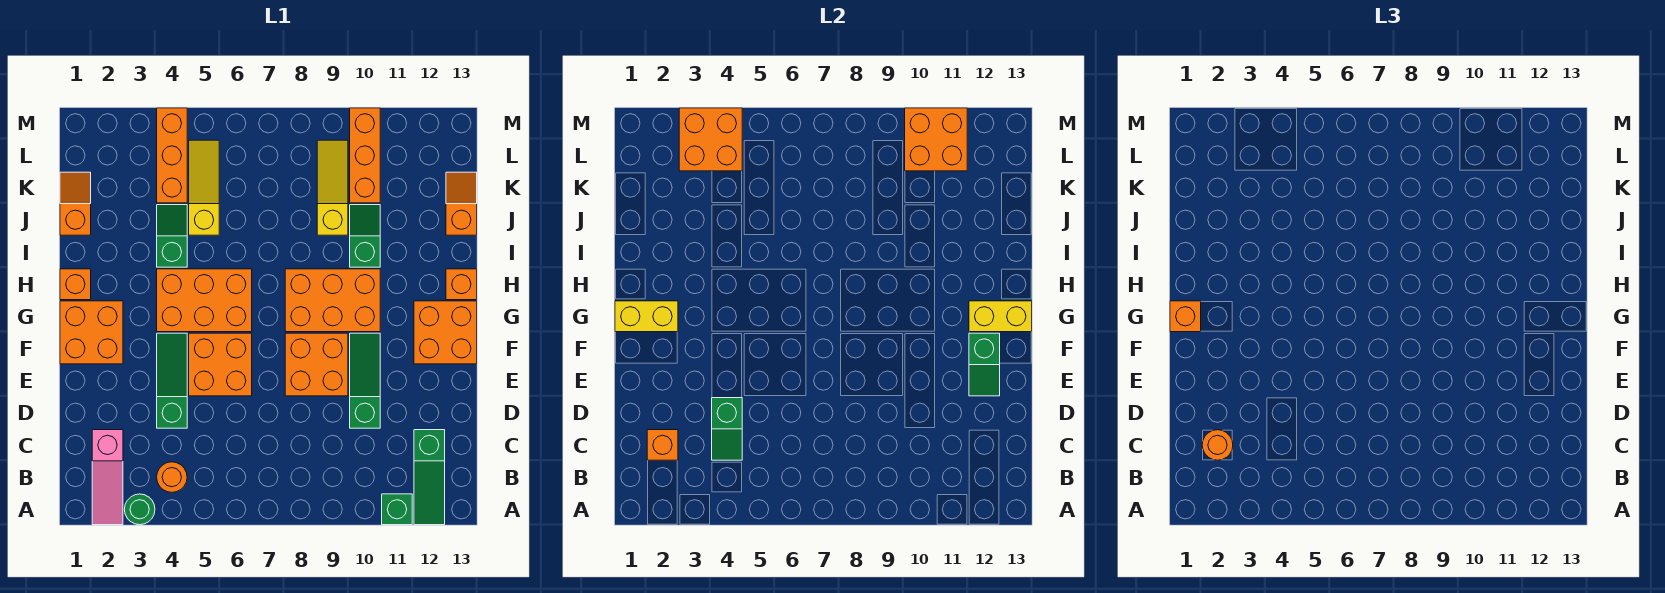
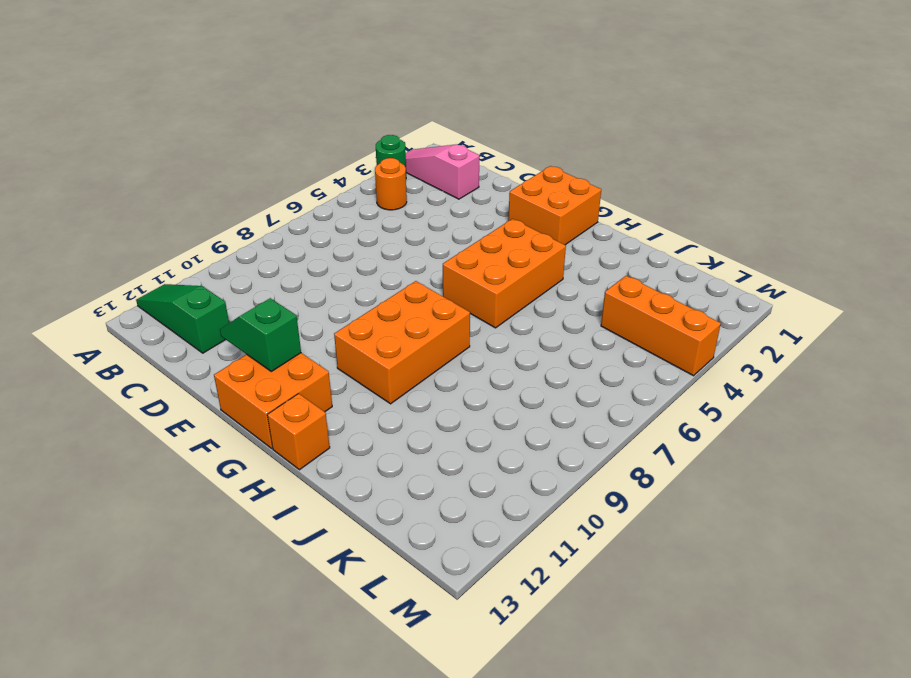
none -> green brick A11 level 1
none -> green slope D4:F4 level 1 top D
none -> green slope D10:F10 level 1 top D
none -> orange brick E5:F6 level 1

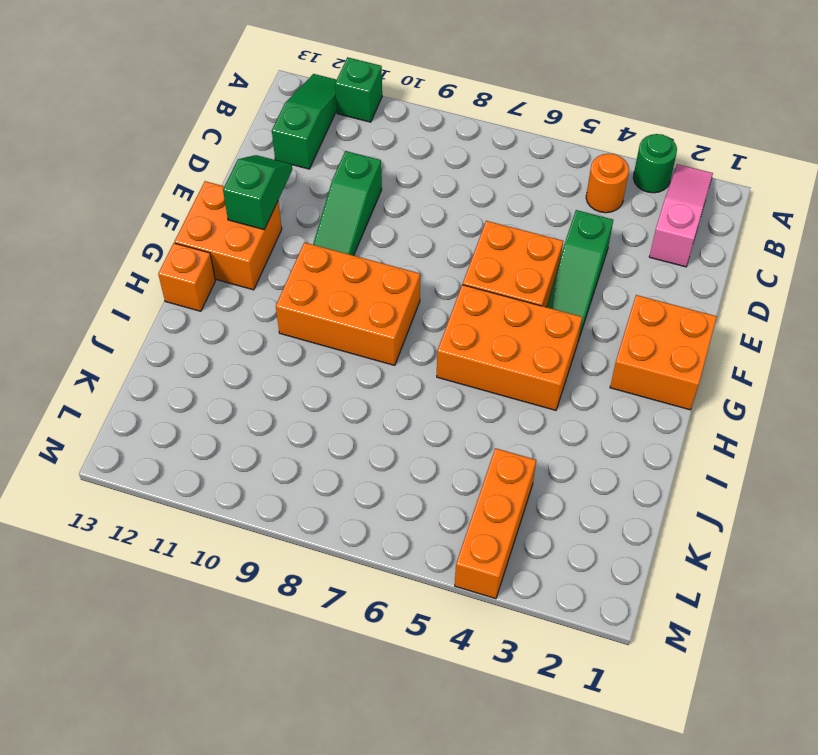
none -> orange brick E8:F9 level 1
none -> orange brick H1 level 1
none -> green slope I4:J4 level 1 top I
none -> green slope I10:J10 level 1 top I

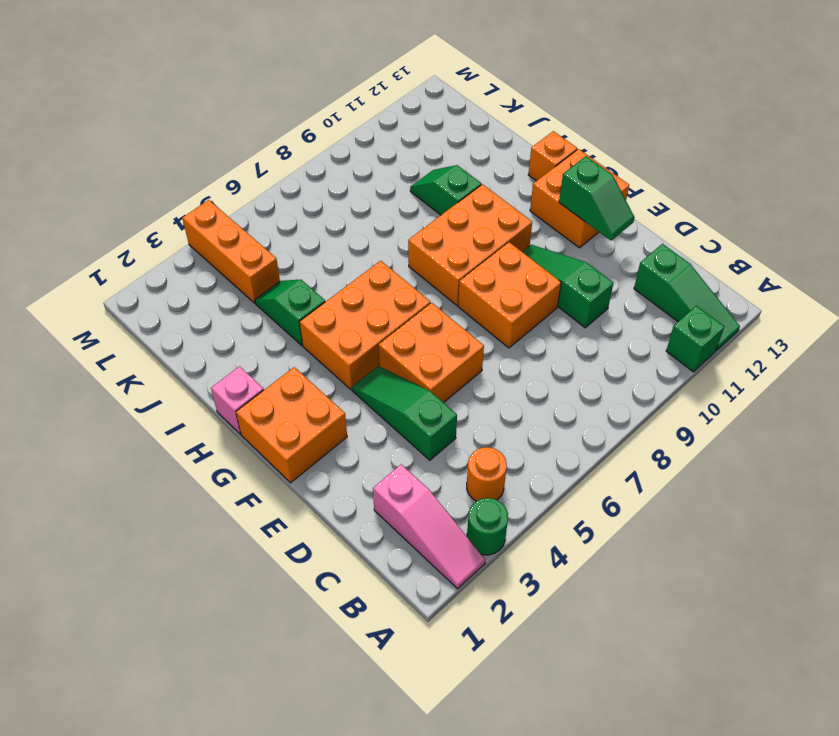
pink brick H1 level 1 -> orange brick H1 level 1
none -> orange slope J1:K1 level 1 top J
none -> yellow slope J5:L5 level 1 top J
none -> yellow slope J9:L9 level 1 top J
none -> orange slope J13:K13 level 1 top J

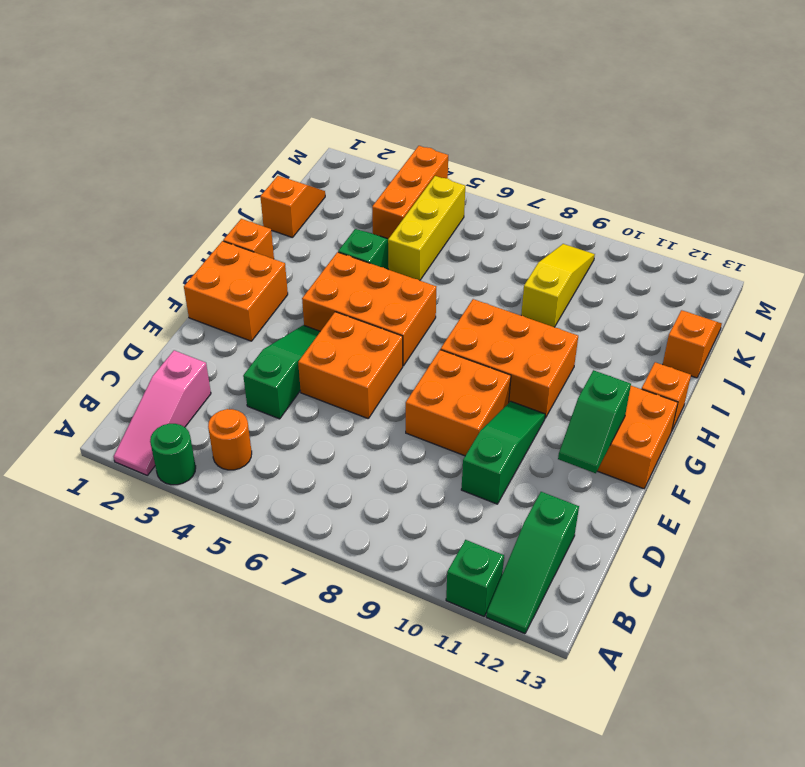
yellow brick J5:L5 level 1 -> yellow slope J5:L5 level 1 top J
none -> green slope I10:J10 level 1 top I
none -> orange brick K10:M10 level 1
none -> orange brick C2 level 2
none -> green slope C4:D4 level 2 top D

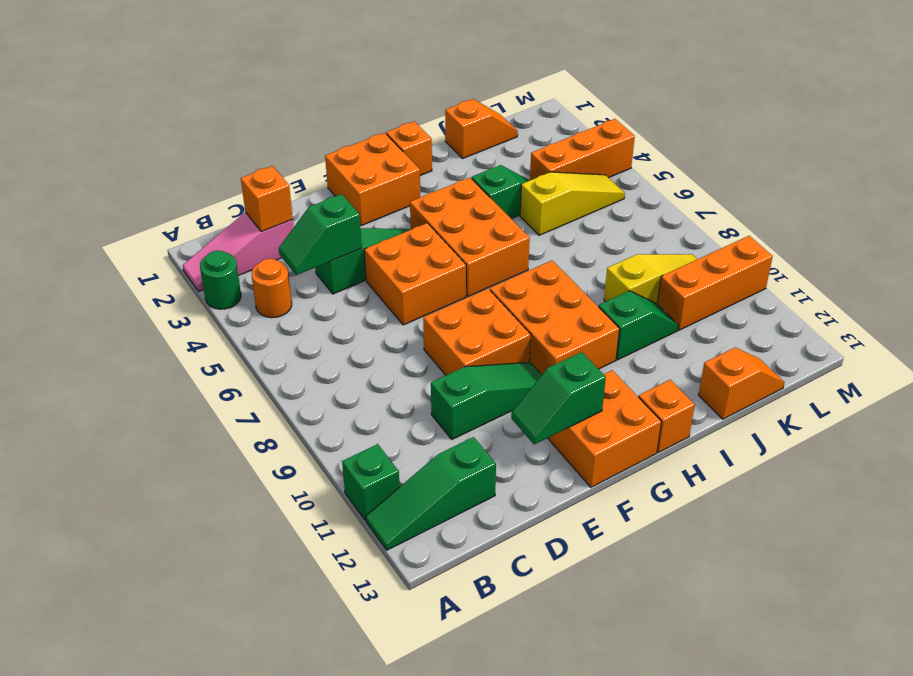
none -> yellow brick G1:G2 level 2
none -> yellow brick G12:G13 level 2
none -> orange brick L3:M4 level 2
none -> orange brick L10:M11 level 2

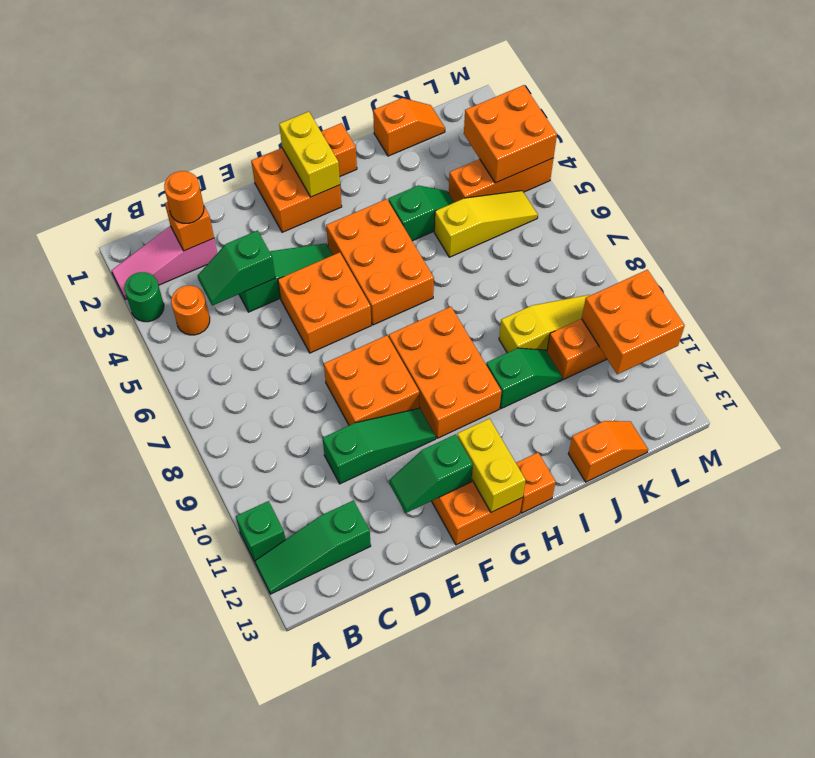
none -> orange brick G1 level 3

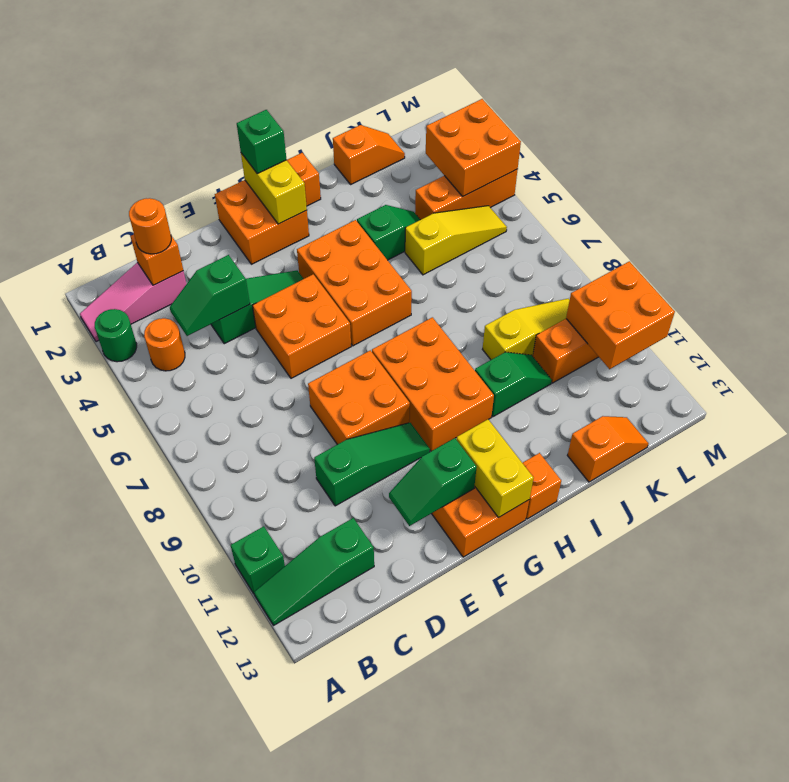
green brick G1 level 3 -> orange brick G1 level 3

